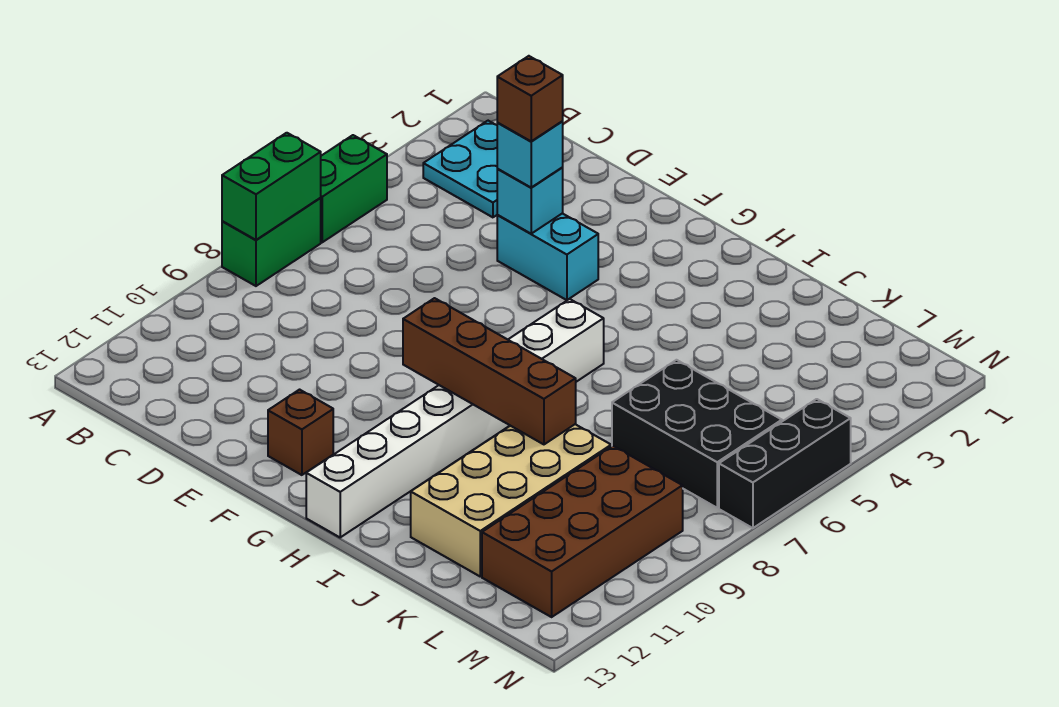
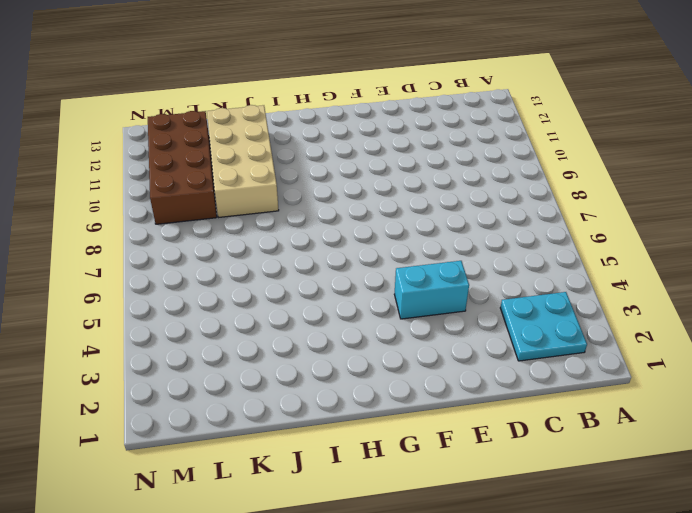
none -> green brick A5:A6 level 1
none -> green brick A7:A8 level 1
none -> brown brick F12 level 1

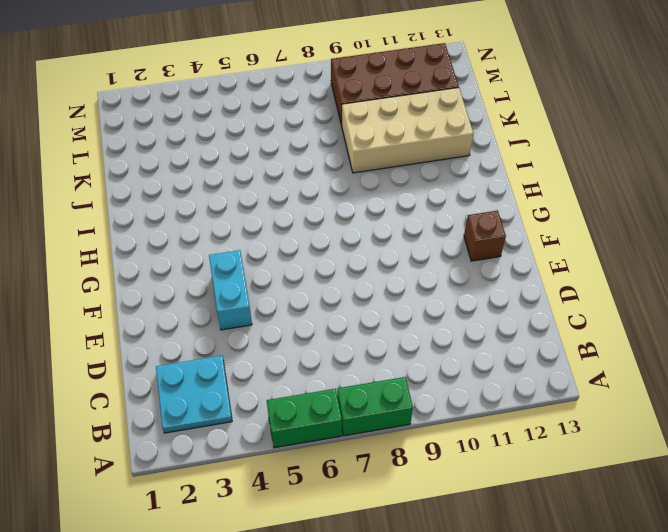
none -> white brick H6:H13 level 1
none -> black brick K6:M7 level 1
none -> black brick N5:N7 level 1

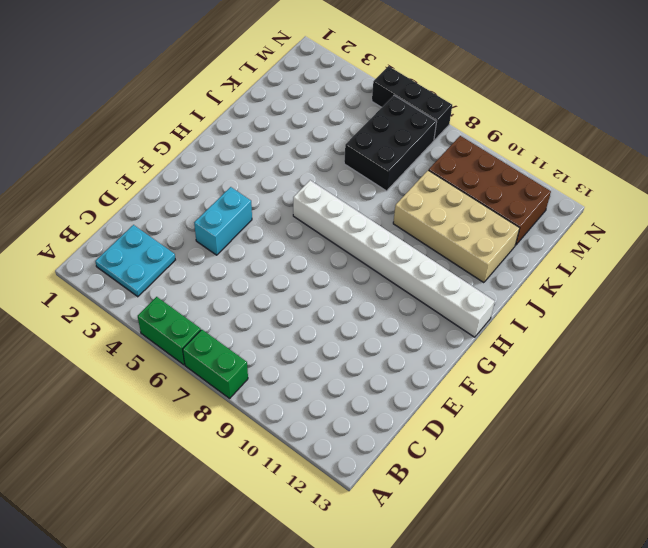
none -> brown brick F12 level 1
none -> green brick A7:A8 level 2
none -> cyan brick E4 level 2

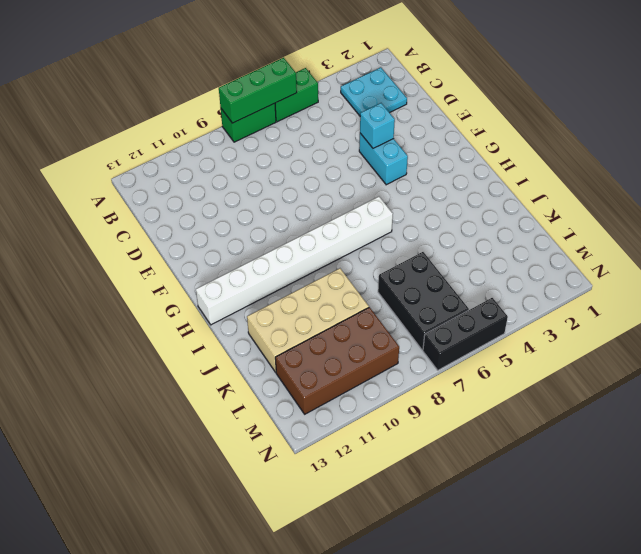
green brick A6:A8 level 2 -> green brick A7:A8 level 2
none -> brown brick F12 level 1
none -> brown brick G9:J9 level 2
none -> cyan brick E4 level 3

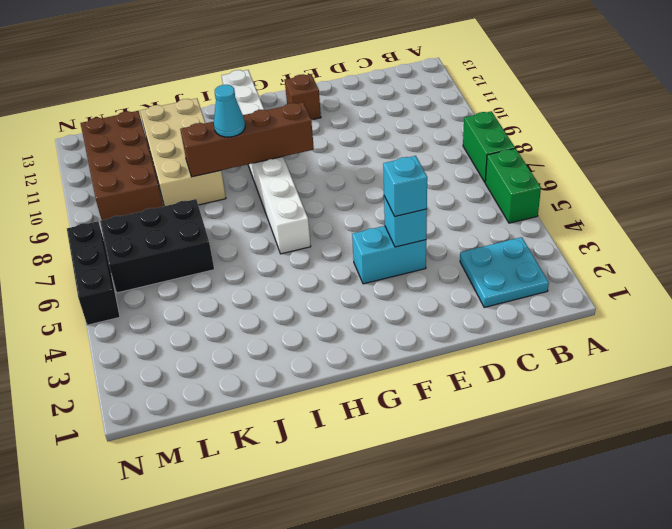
cyan cone I9 level 3 -> none
none -> green brick A7:A8 level 2
none -> brown brick E4 level 4

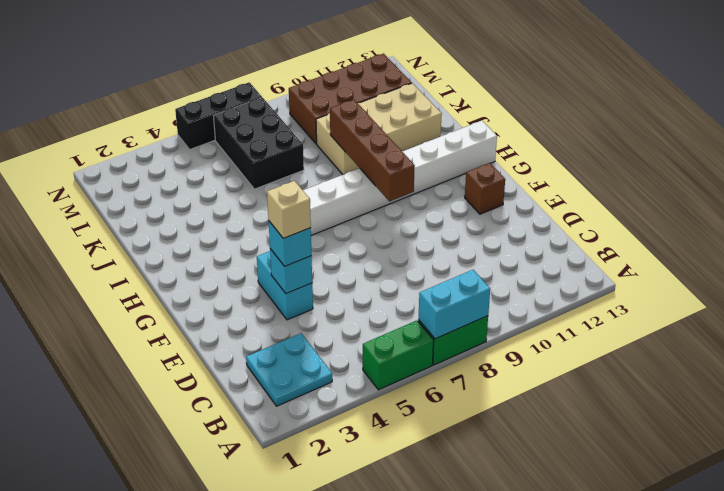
cyan brick A7:A8 level 2 -> green brick A7:A8 level 2
tan brick E4 level 4 -> brown brick E4 level 4

